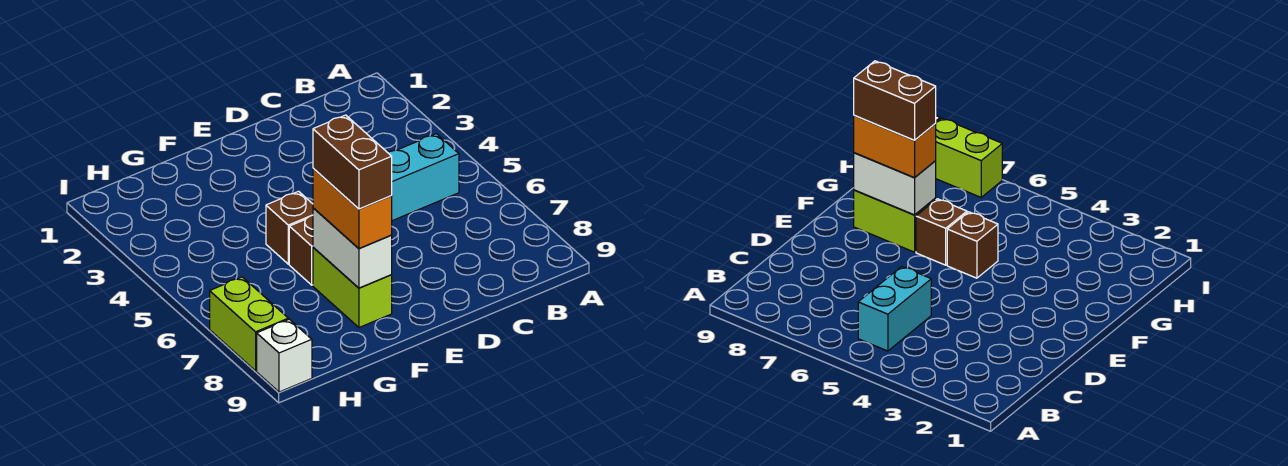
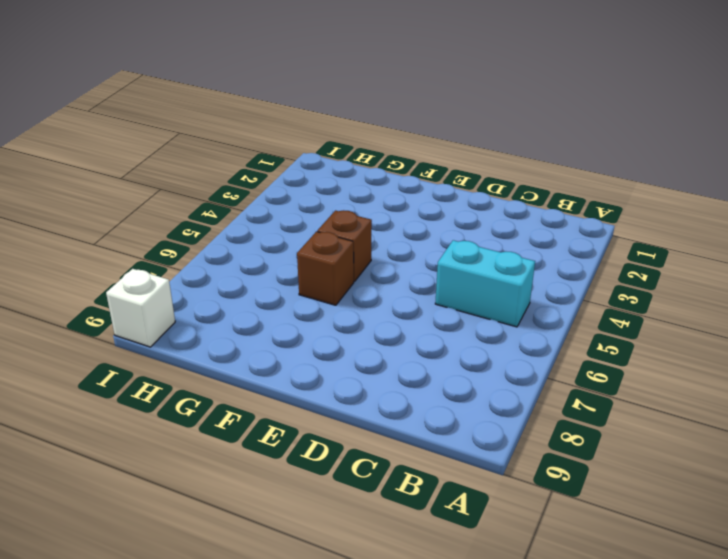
none -> lime brick F7:F8 level 1
none -> lime brick I7:I8 level 1

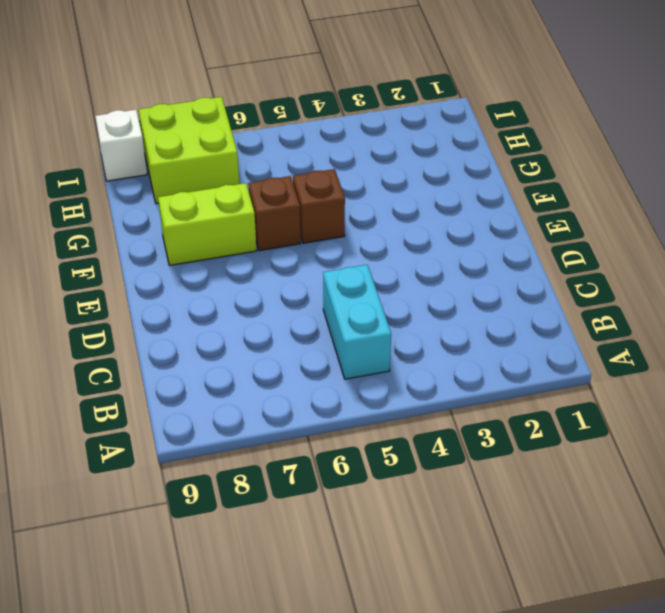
lime brick H7:I8 level 1 -> lime brick I7:I8 level 1
none -> white brick F7:F8 level 2
none -> orange brick F7:F8 level 3

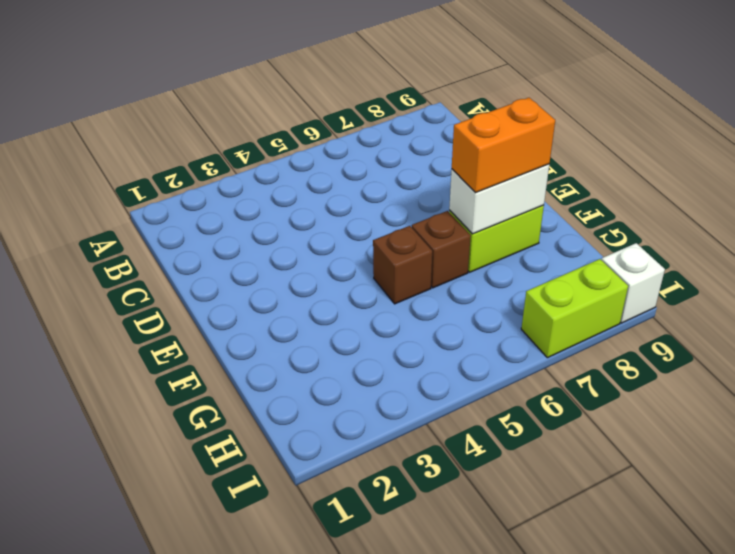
none -> cyan brick B5:C5 level 1
none -> brown brick F7:F8 level 4

